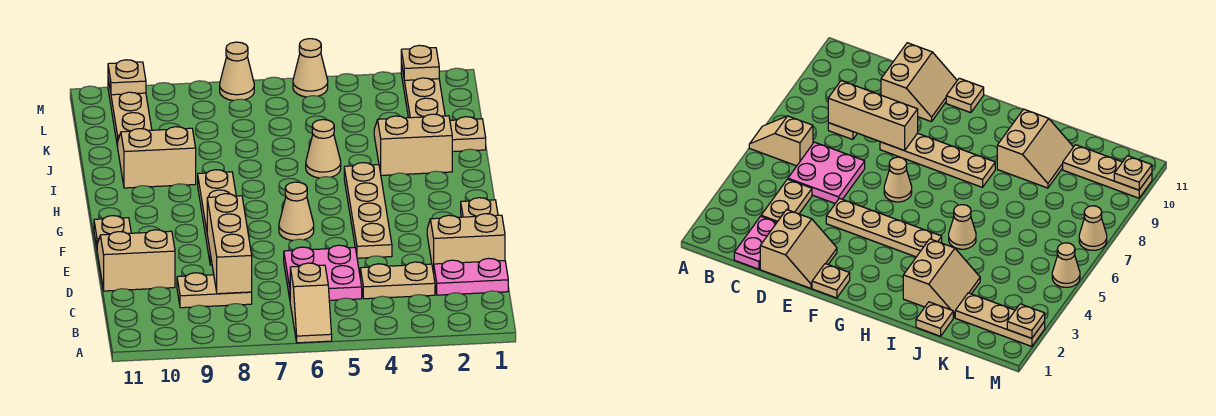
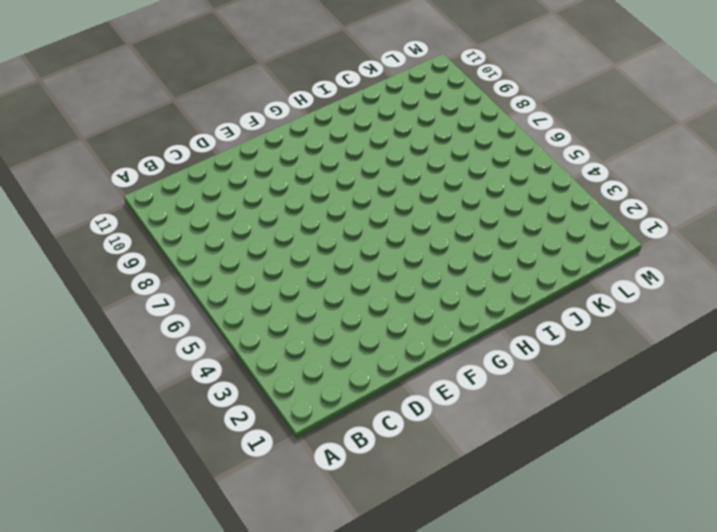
none -> tan slope A6:B6 level 1 top B
none -> pink plate C1:C2 level 1
none -> tan plate C3:C4 level 1

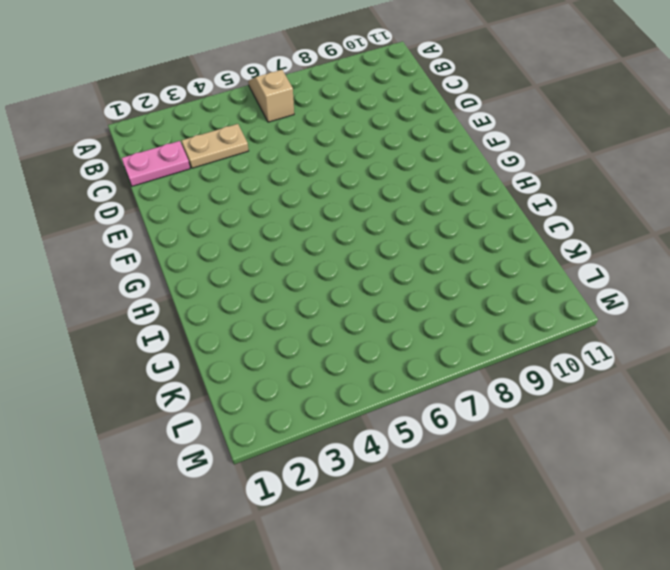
none -> pink plate C5:D6 level 1
none -> tan plate C8:C9 level 1
none -> tan slope D1:E2 level 1 top D

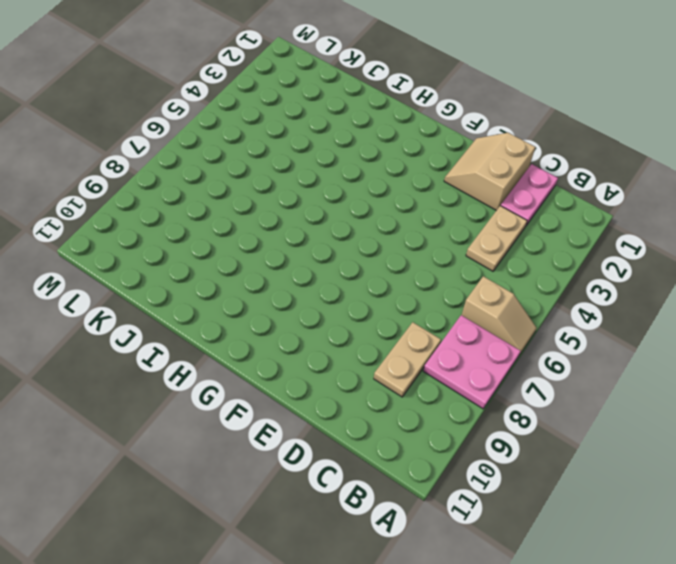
pink plate A7:B8 level 1 -> pink plate C5:D6 level 1
none -> tan slope D10:E11 level 1 top D
none -> tan plate E4:H4 level 1
none -> tan plate E8:H8 level 1

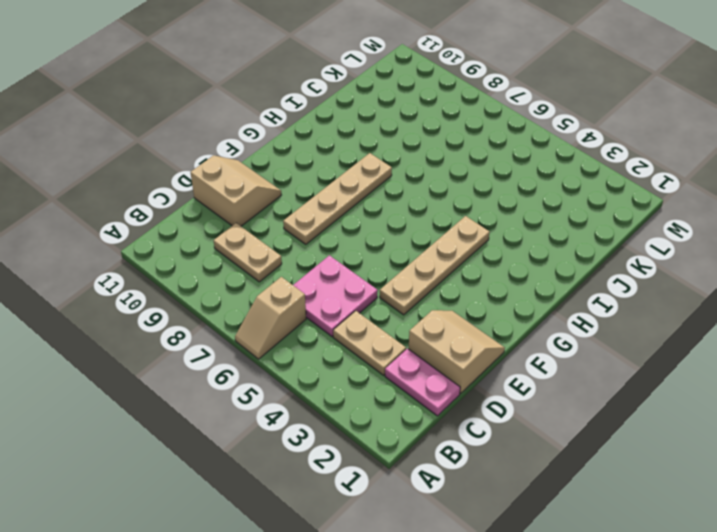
none -> tan plate F1 level 1
none -> tan cone F6 level 1
none -> tan plate F11 level 1

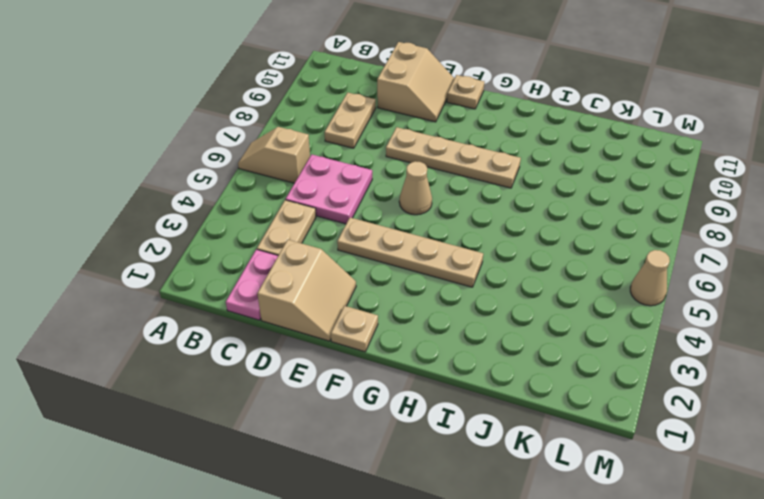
none -> tan slope I2:J3 level 1 top I
none -> tan cone I5 level 1
none -> tan slope I9:J10 level 1 top I

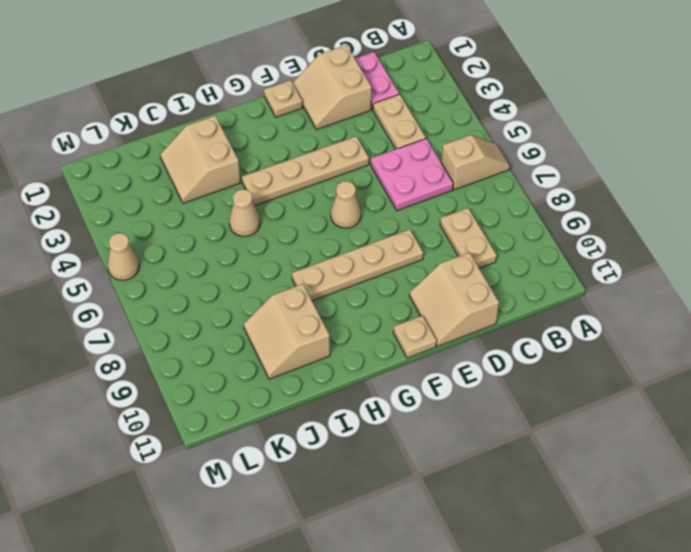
none -> tan plate J1 level 1
none -> tan plate K2:M2 level 1
none -> tan plate K10:M10 level 1

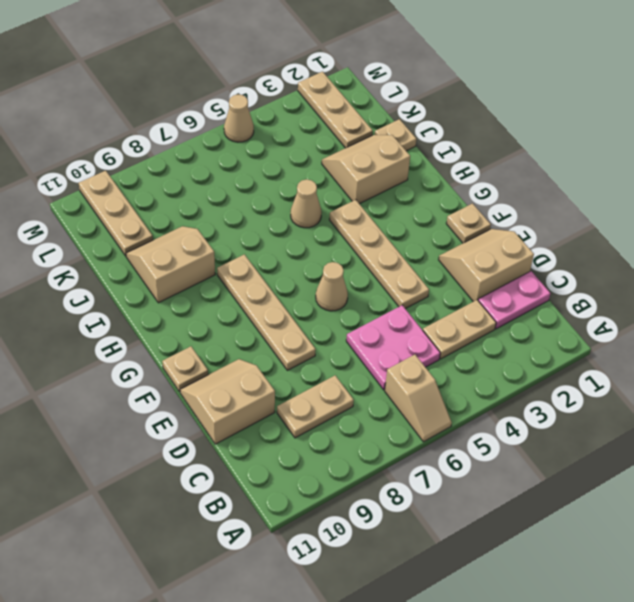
none -> tan cone M7 level 1
none -> tan brick C8:E8 level 2
none -> tan plate M2 level 2

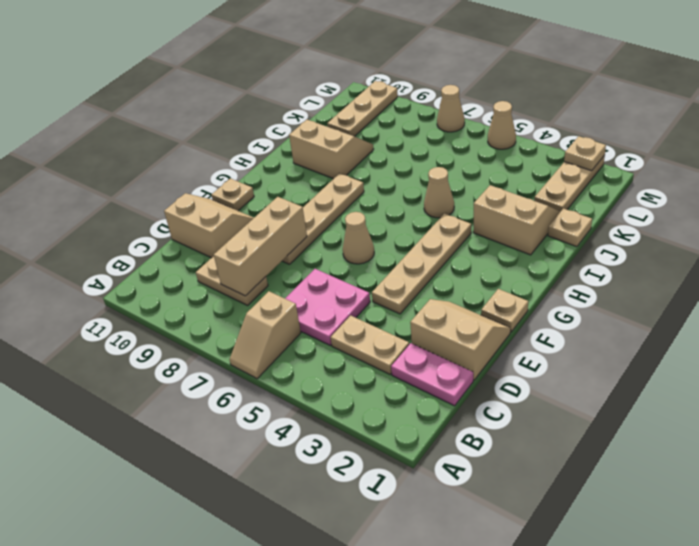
none -> tan plate M10 level 2

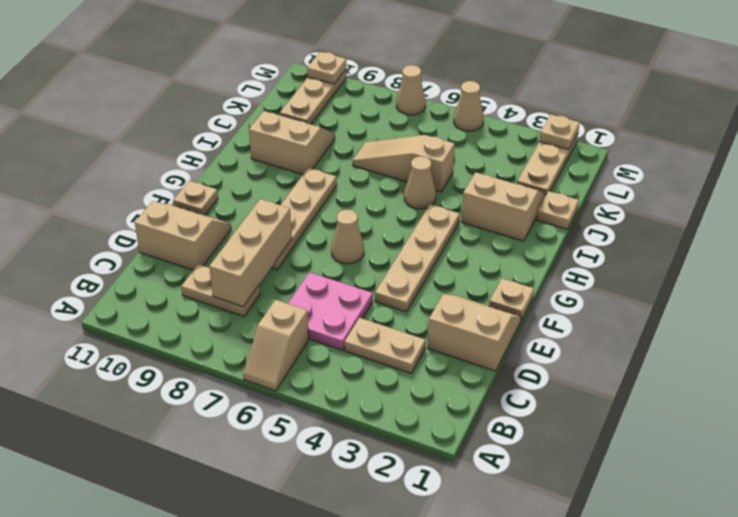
tan slope J5:J7 level 1 top 5 -> none
none -> pink plate C1:C2 level 1

